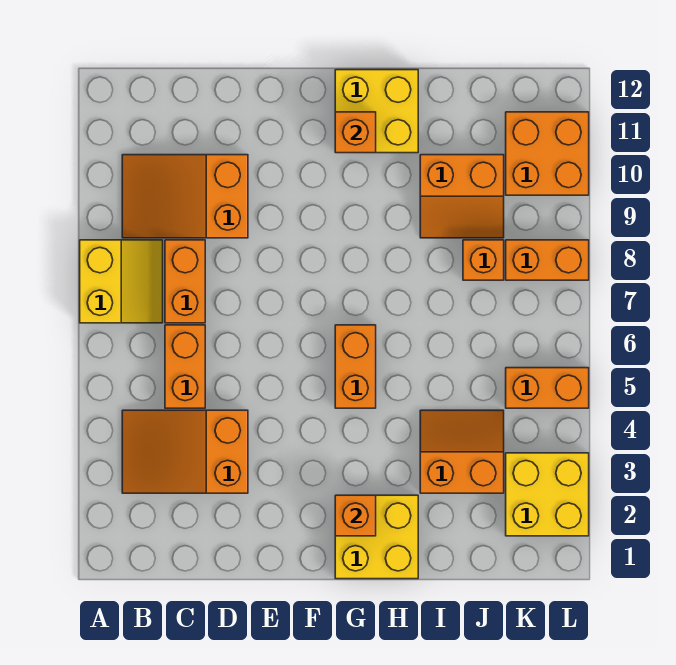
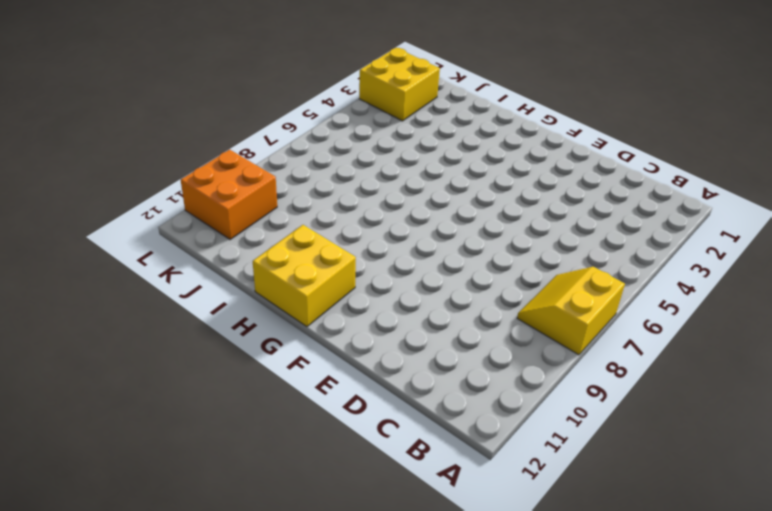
none -> orange slope B3:D4 level 1 top D
none -> orange slope B9:D10 level 1 top D
none -> orange brick C5:C6 level 1

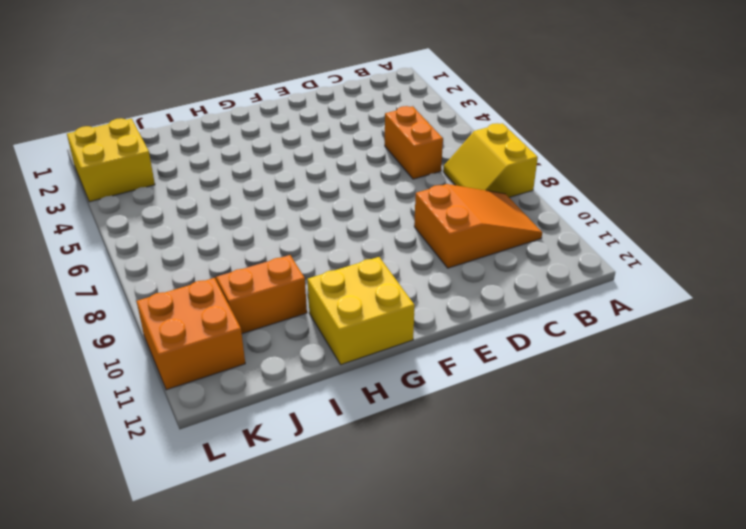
none -> orange slope B3:D4 level 1 top D
none -> orange brick C7:C8 level 1
none -> yellow brick G1:H2 level 1

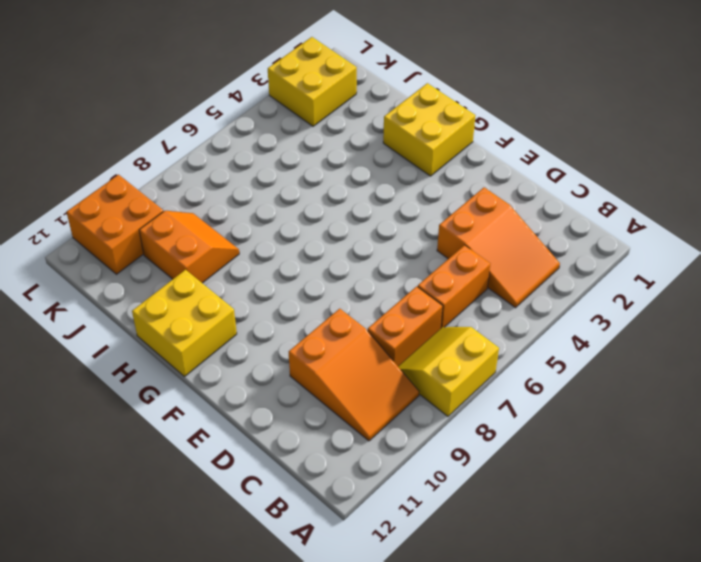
none -> orange brick G5:G6 level 1
none -> orange slope I3:J4 level 1 top 3
none -> orange brick J8 level 1

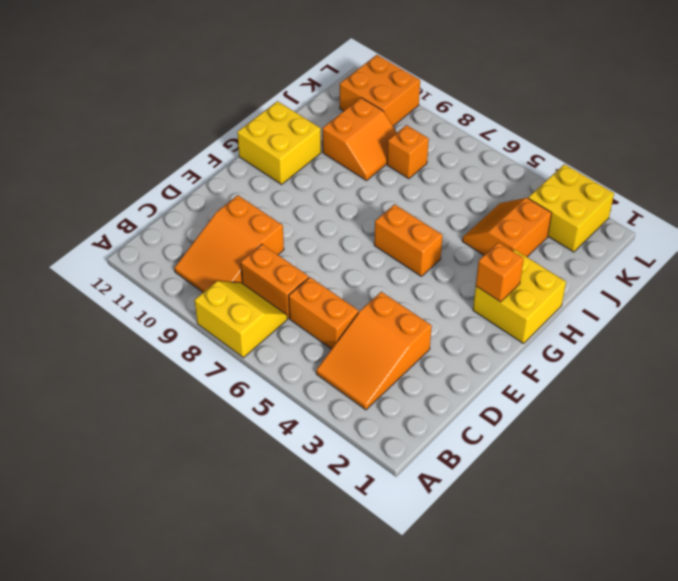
none -> orange brick K5:L5 level 1
none -> orange brick K8:L8 level 1
none -> orange brick G11 level 2

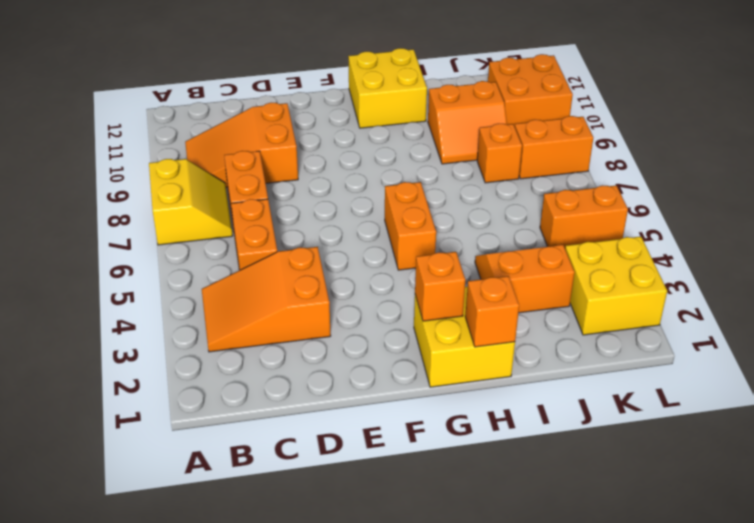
orange brick H1 level 2 -> orange brick G11 level 2

